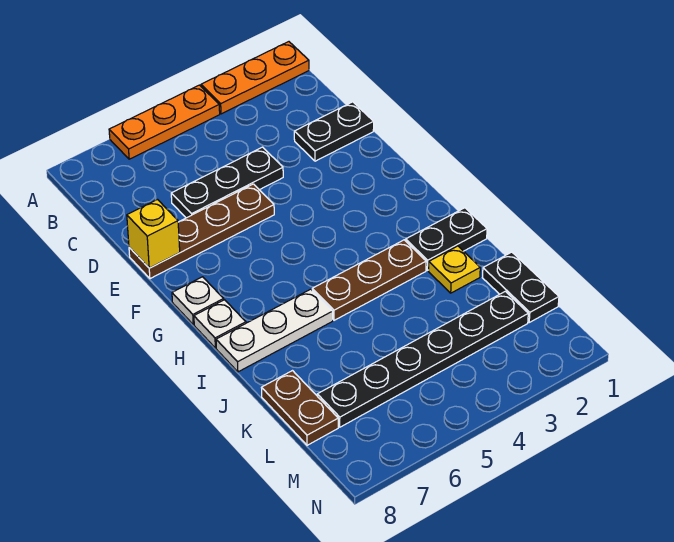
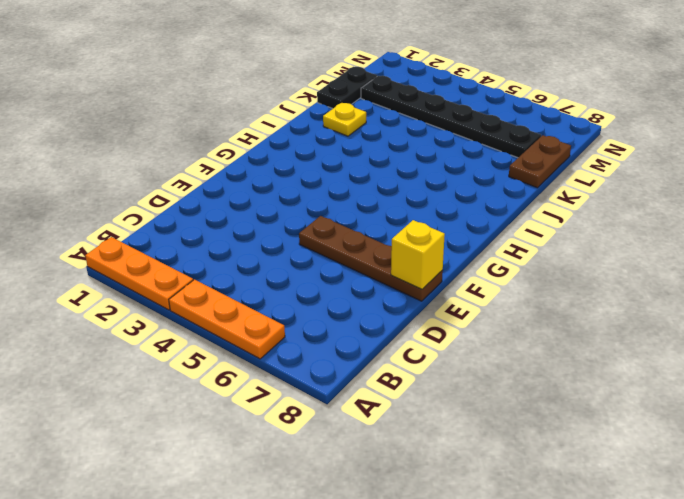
none -> black plate D1:D2 level 1
none -> black plate D4:D6 level 1
none -> white plate G8 level 1

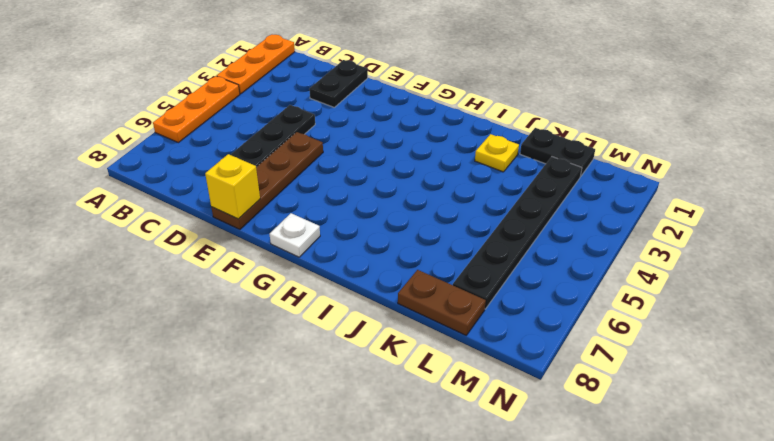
none -> white plate H8 level 1
none -> black plate I1:I2 level 1
none -> brown plate I3:I5 level 1

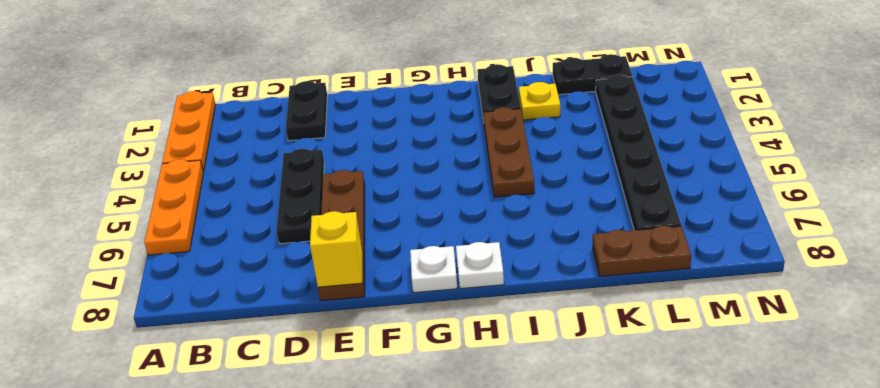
none -> white plate I6:I8 level 1

